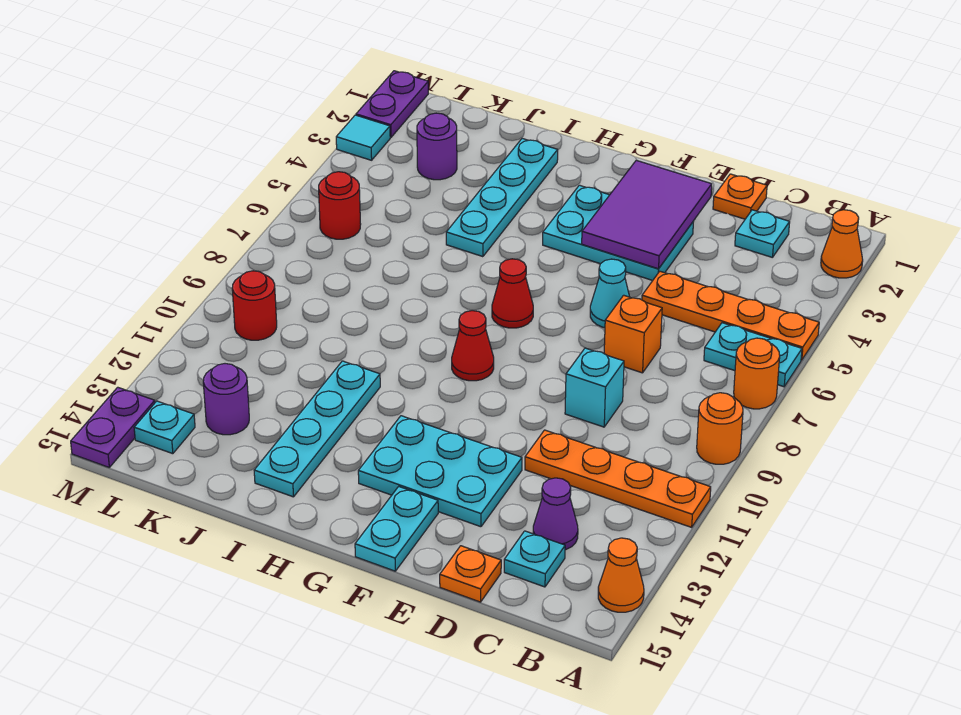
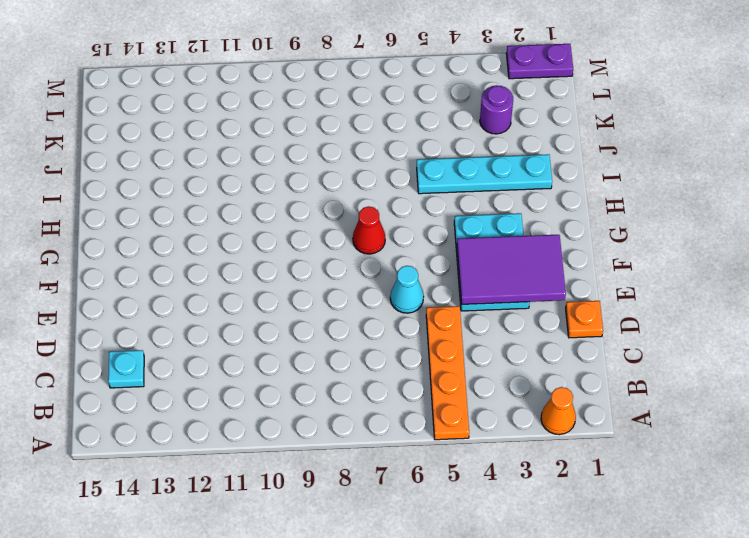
none -> cyan plate A6:B6 level 1
none -> orange round brick A7 level 1
none -> orange round brick A9 level 1
none -> orange plate A11:D11 level 1

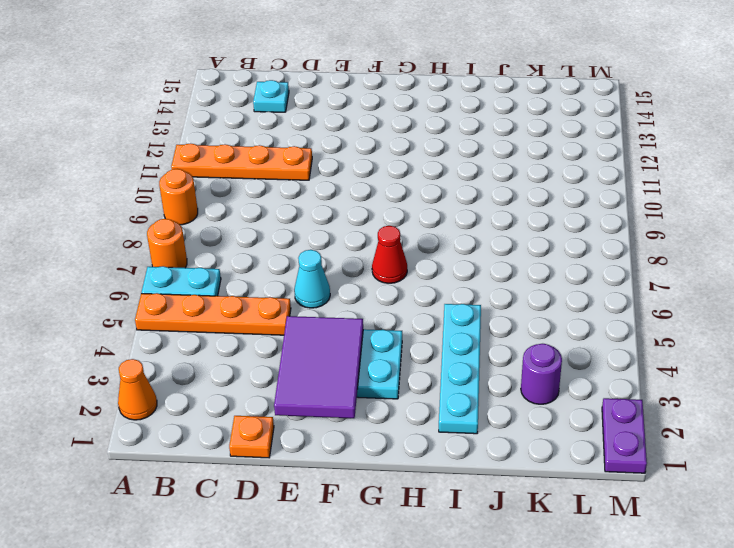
none -> orange cone A14 level 1
none -> cyan plate C2 level 1
none -> purple cone C13 level 1
none -> orange brick D7 level 1

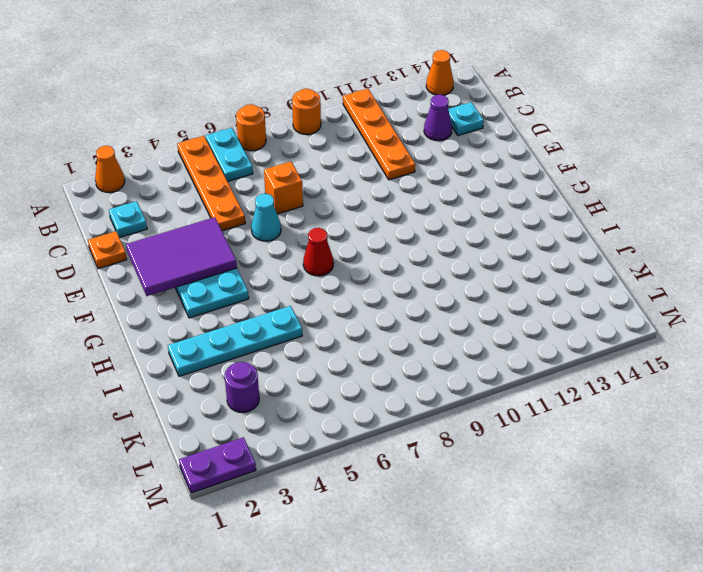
none -> cyan brick D9 level 1
none -> orange plate D15 level 1
none -> cyan plate E12:G13 level 1
none -> cyan plate F14:F15 level 1

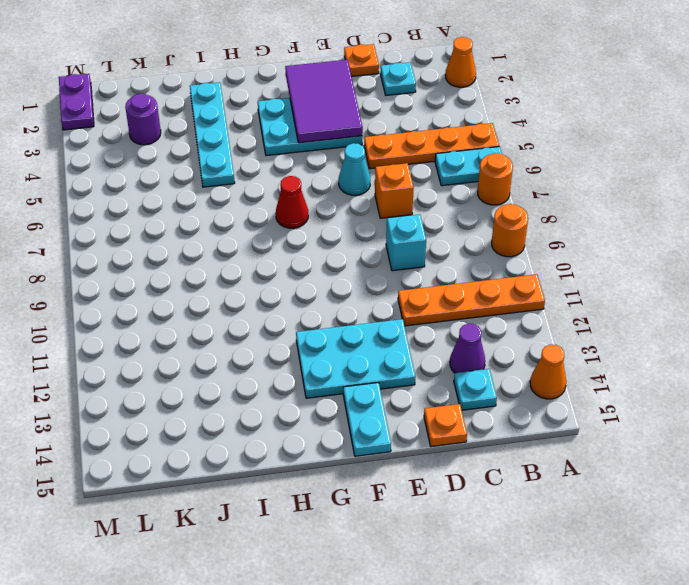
none -> red cone G9 level 1
none -> cyan plate I11:I14 level 1
none -> purple round brick K13 level 1
none -> red round brick L6 level 1

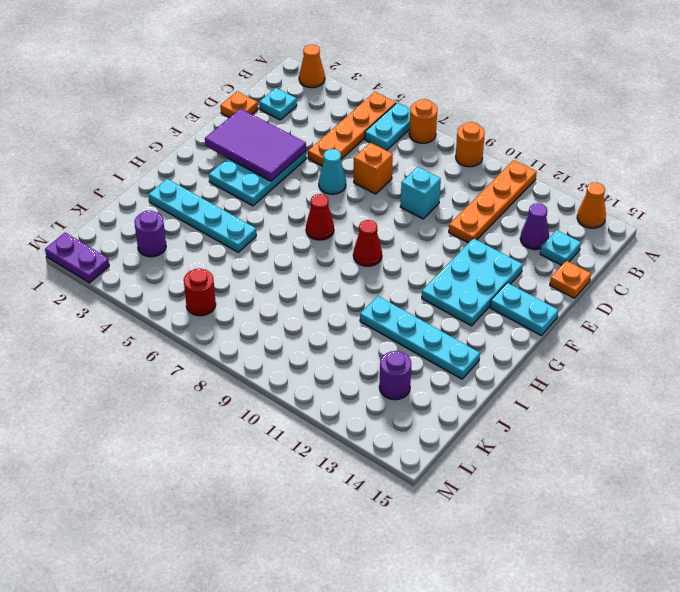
none -> red round brick L10 level 1
none -> cyan plate L14 level 1
none -> cyan tile M3 level 1
none -> purple plate M14:M15 level 1

